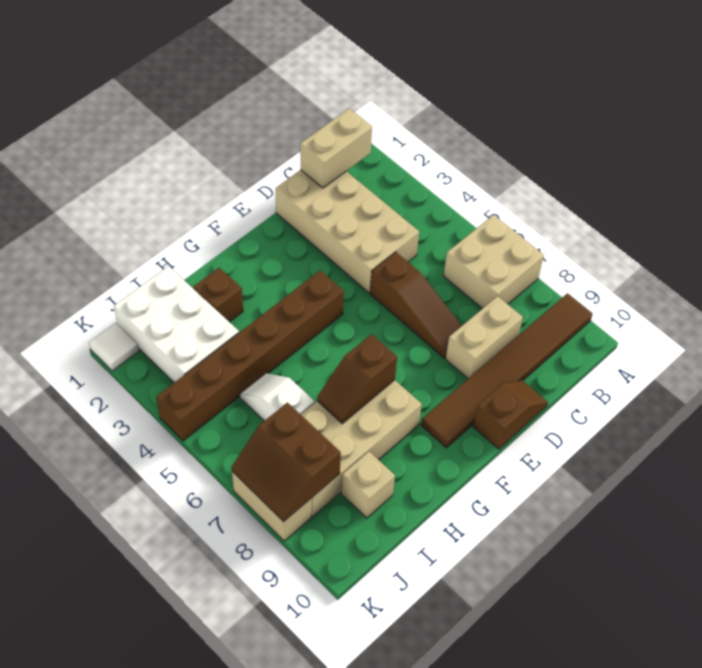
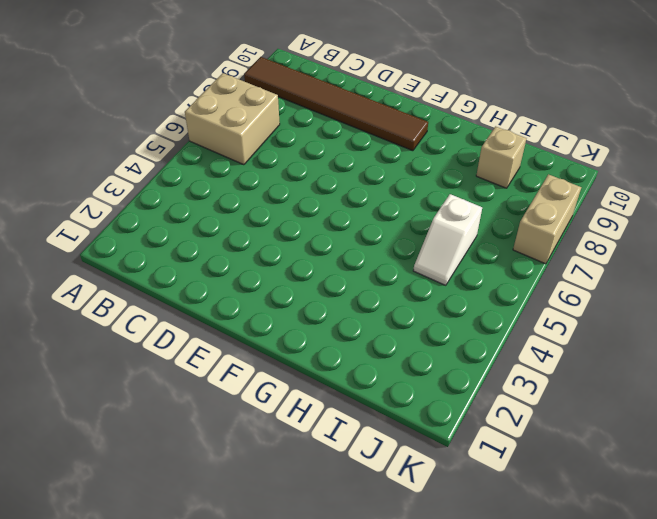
none -> tan brick C1:D4 level 1
none -> tan brick C8:D8 level 1
none -> brown slope D5:D7 level 1 top 5

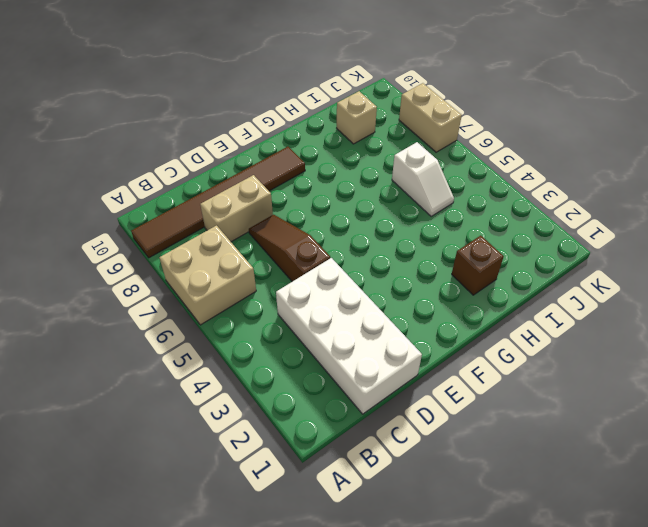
white brick C1:D4 level 1 -> tan brick C1:D4 level 1
none -> brown slope D10:E10 level 1 top E
none -> brown brick F4:K4 level 1
none -> tan brick G7:J8 level 1

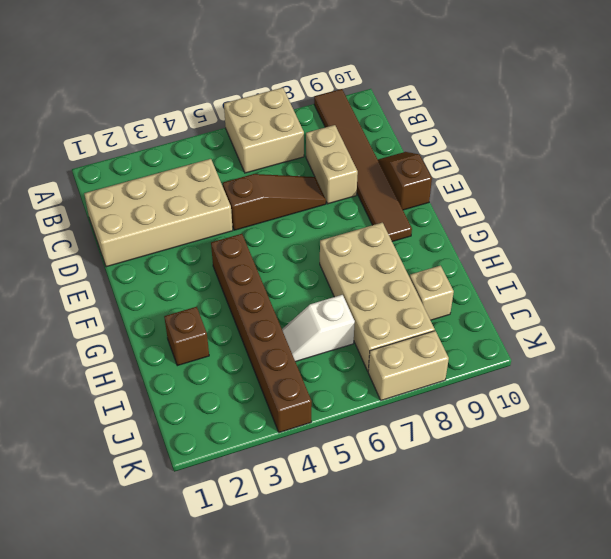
none -> white brick I1:J3 level 1
none -> white tile K1 level 1
none -> tan brick B1:C1 level 2

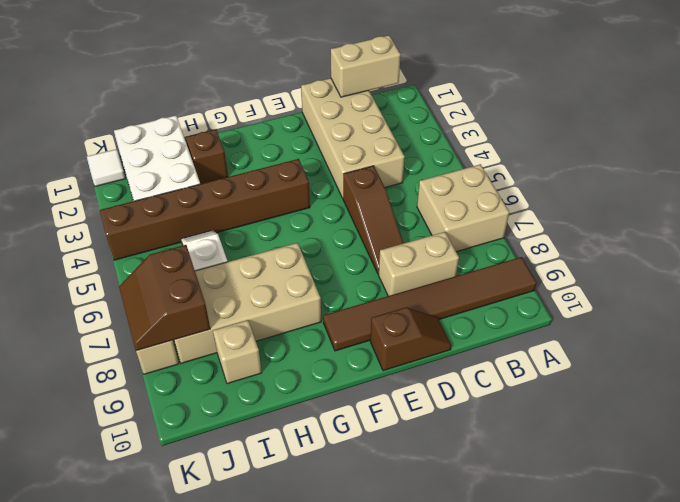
none -> brown slope G7:H7 level 2 top G

